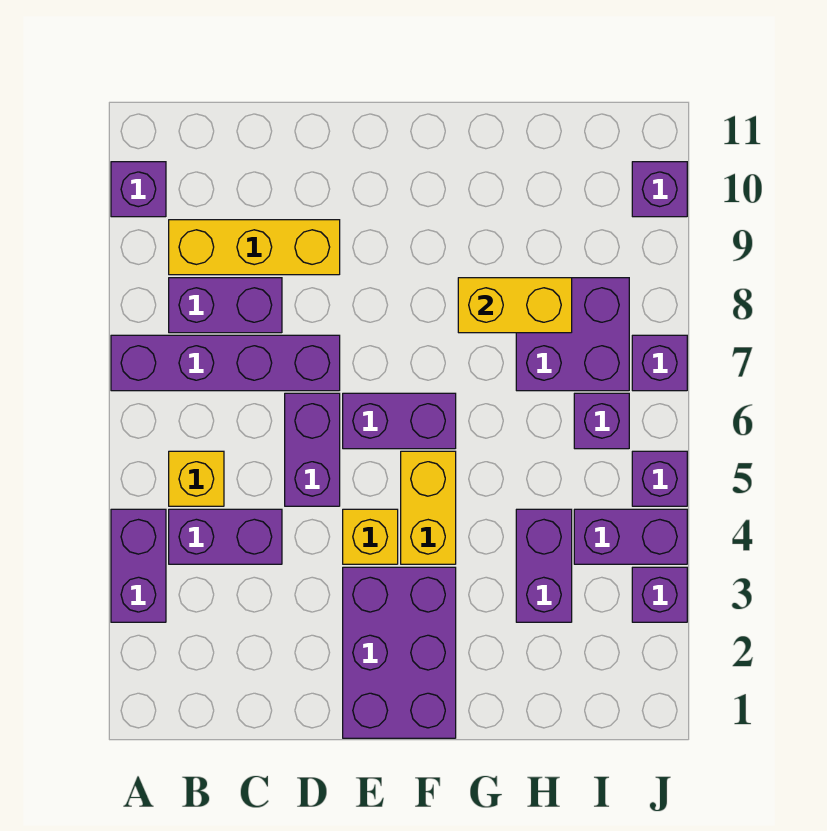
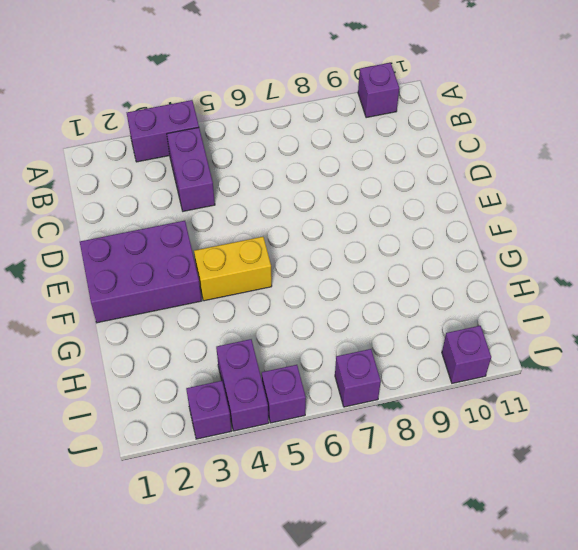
none -> purple brick A7:D7 level 1
none -> yellow brick B5 level 1
none -> purple brick B8:C8 level 1

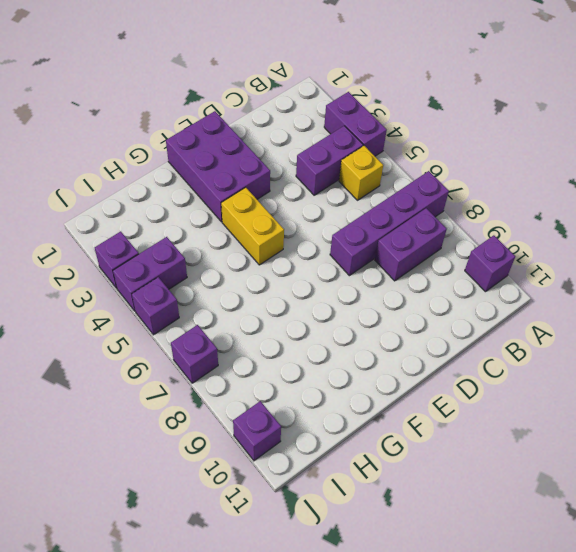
none -> yellow brick B9:D9 level 1
none -> purple brick D5:D6 level 1
none -> yellow brick E4 level 1

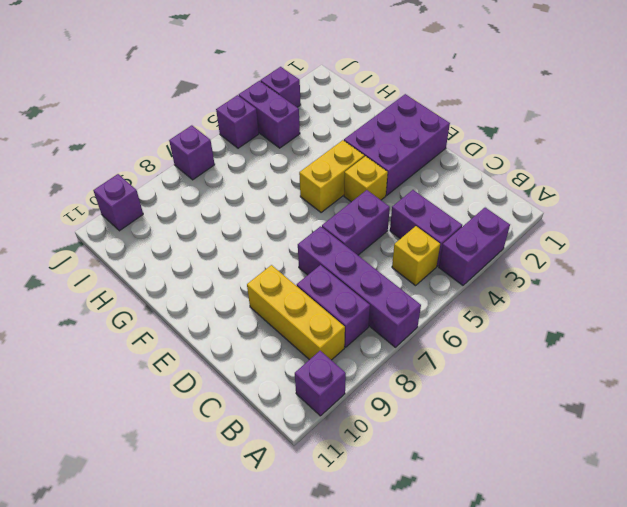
none -> purple brick E6:F6 level 1
none -> purple brick H3:H4 level 1
none -> purple brick H7:I8 level 1

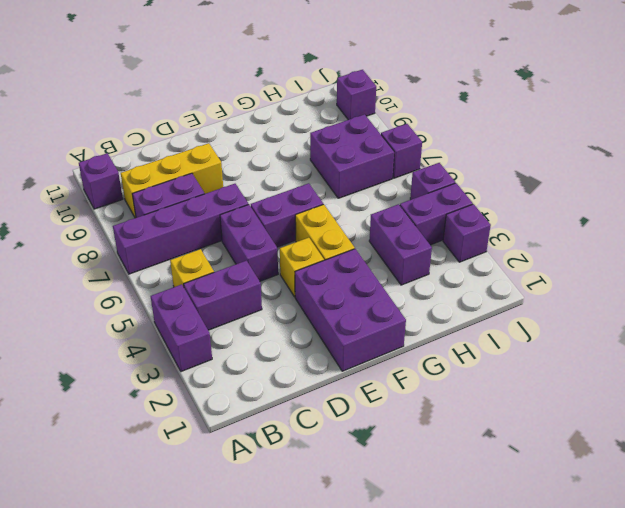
none -> purple brick I6 level 1
none -> yellow brick G8:H8 level 2

